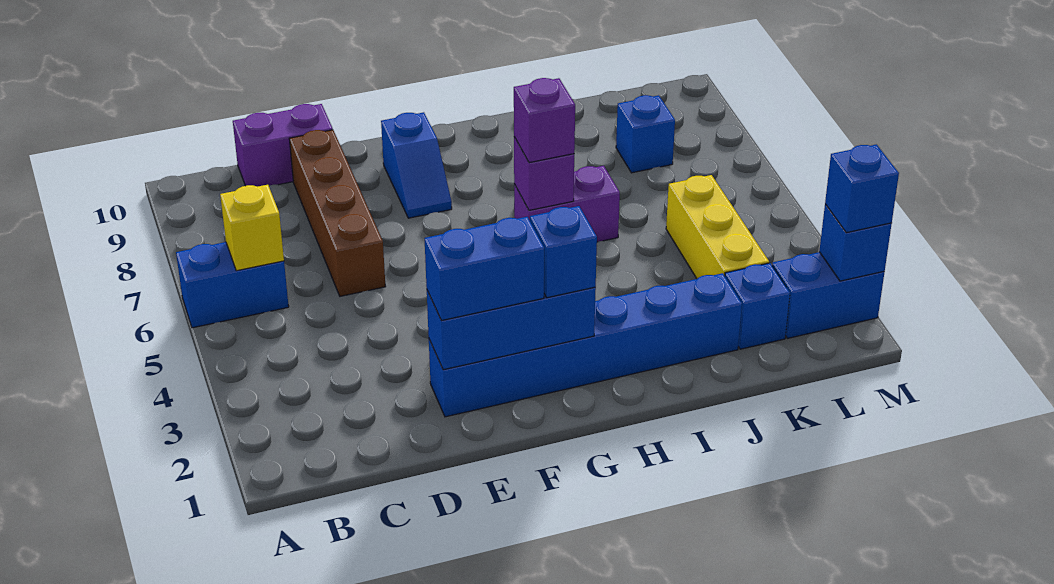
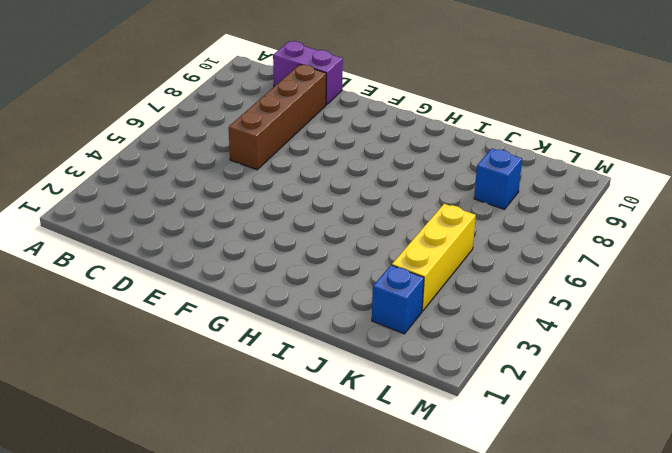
none -> blue brick A6:B6 level 1
none -> blue brick E2:J2 level 1
none -> blue slope F8:F9 level 1 top 9

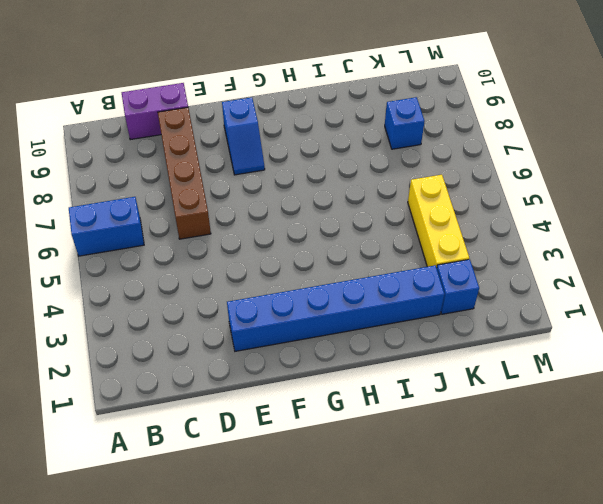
none -> purple brick H6:I6 level 1
none -> blue brick L2:M2 level 1
none -> yellow brick B6 level 2

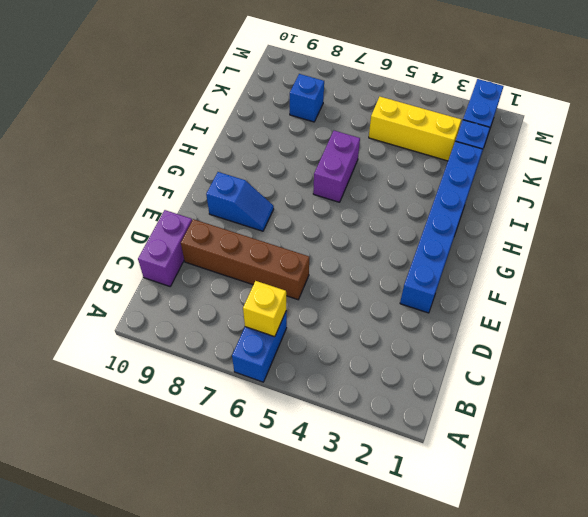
none -> blue brick E2:G2 level 2
none -> purple brick H6 level 2
none -> blue brick M2 level 2

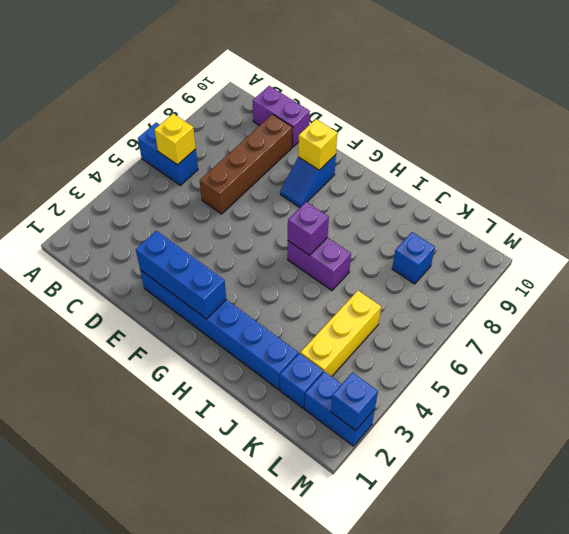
yellow brick F9 level 2 -> none
none -> blue brick E2:F2 level 3
none -> blue brick G2 level 3
none -> purple brick H6 level 3

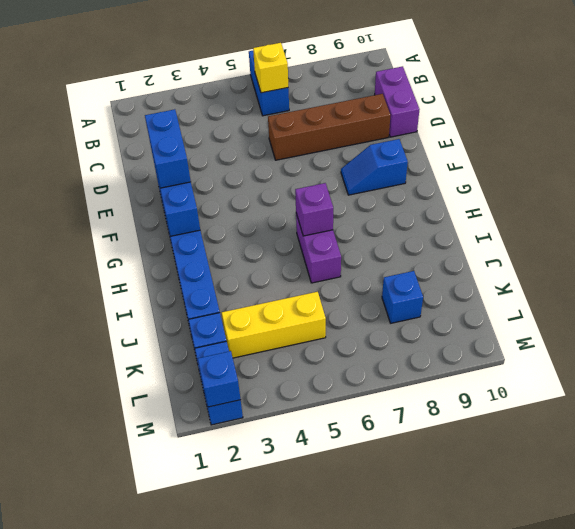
none -> blue brick G2 level 3
none -> purple brick H6 level 3
none -> blue brick M2 level 3

